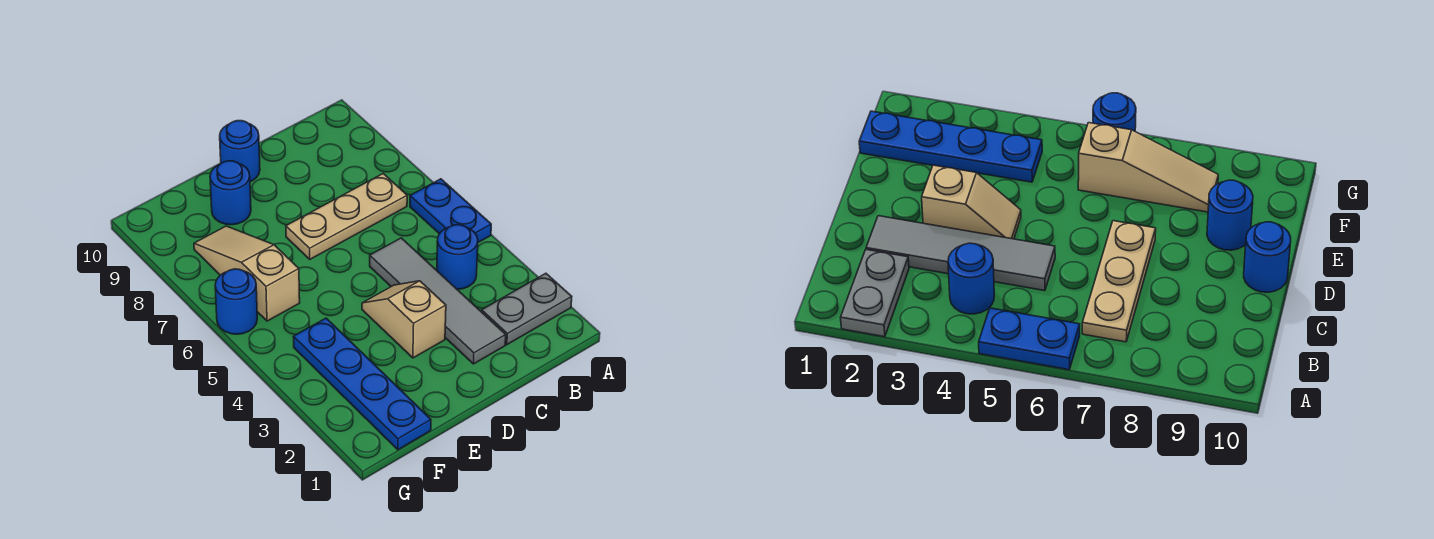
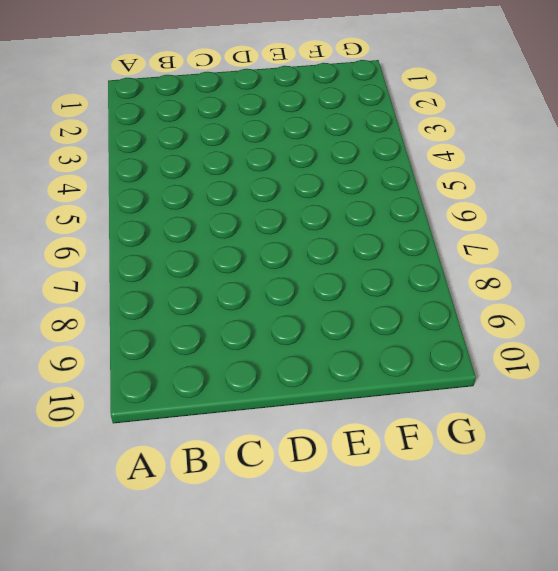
none -> grey plate A2:B2 level 1
none -> blue plate A5:A6 level 1

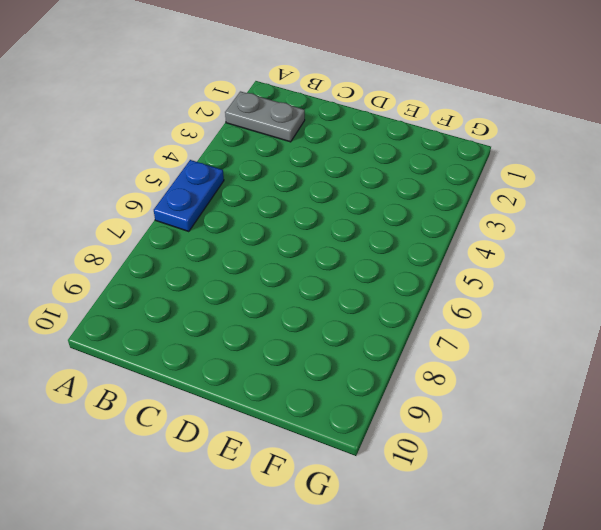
none -> blue round brick B4 level 1
none -> tan plate B7:D7 level 1

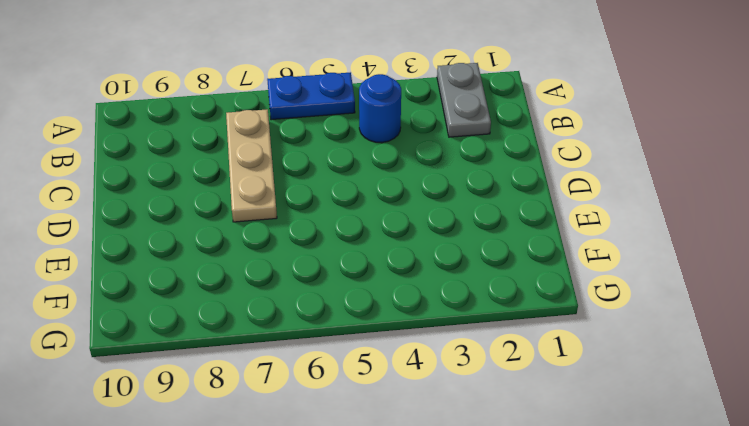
none -> grey tile C2:C5 level 1
none -> tan slope D3:D4 level 1 top 3

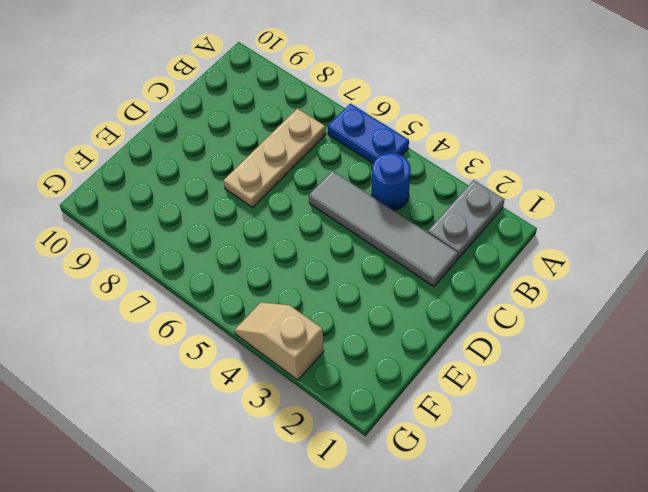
tan slope G3:G4 level 1 top 3 -> tan slope D3:D4 level 1 top 3
none -> blue round brick D10 level 1
none -> blue round brick E9 level 1

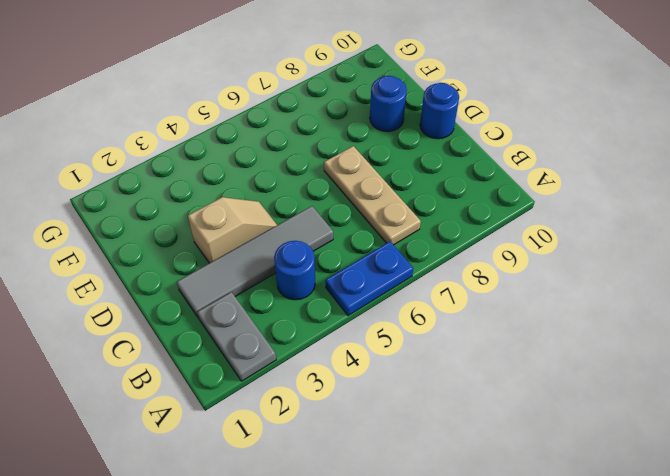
none -> blue plate F1:F4 level 1
none -> tan slope F6:F8 level 1 top 6

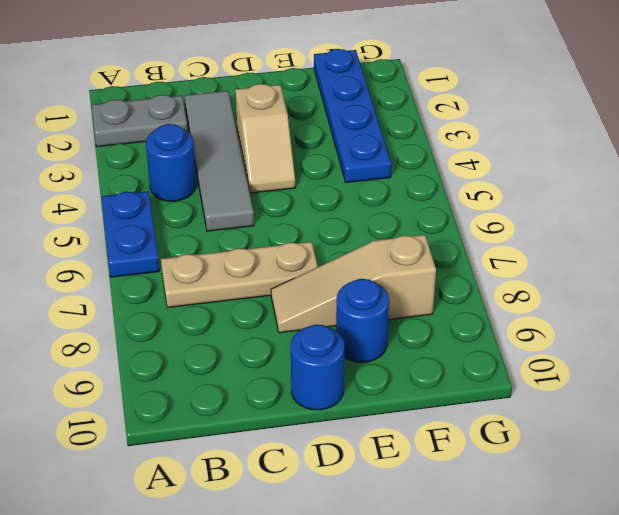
tan slope D8:F8 level 1 top F -> tan slope F6:F8 level 1 top 6
none -> blue round brick G6 level 1

